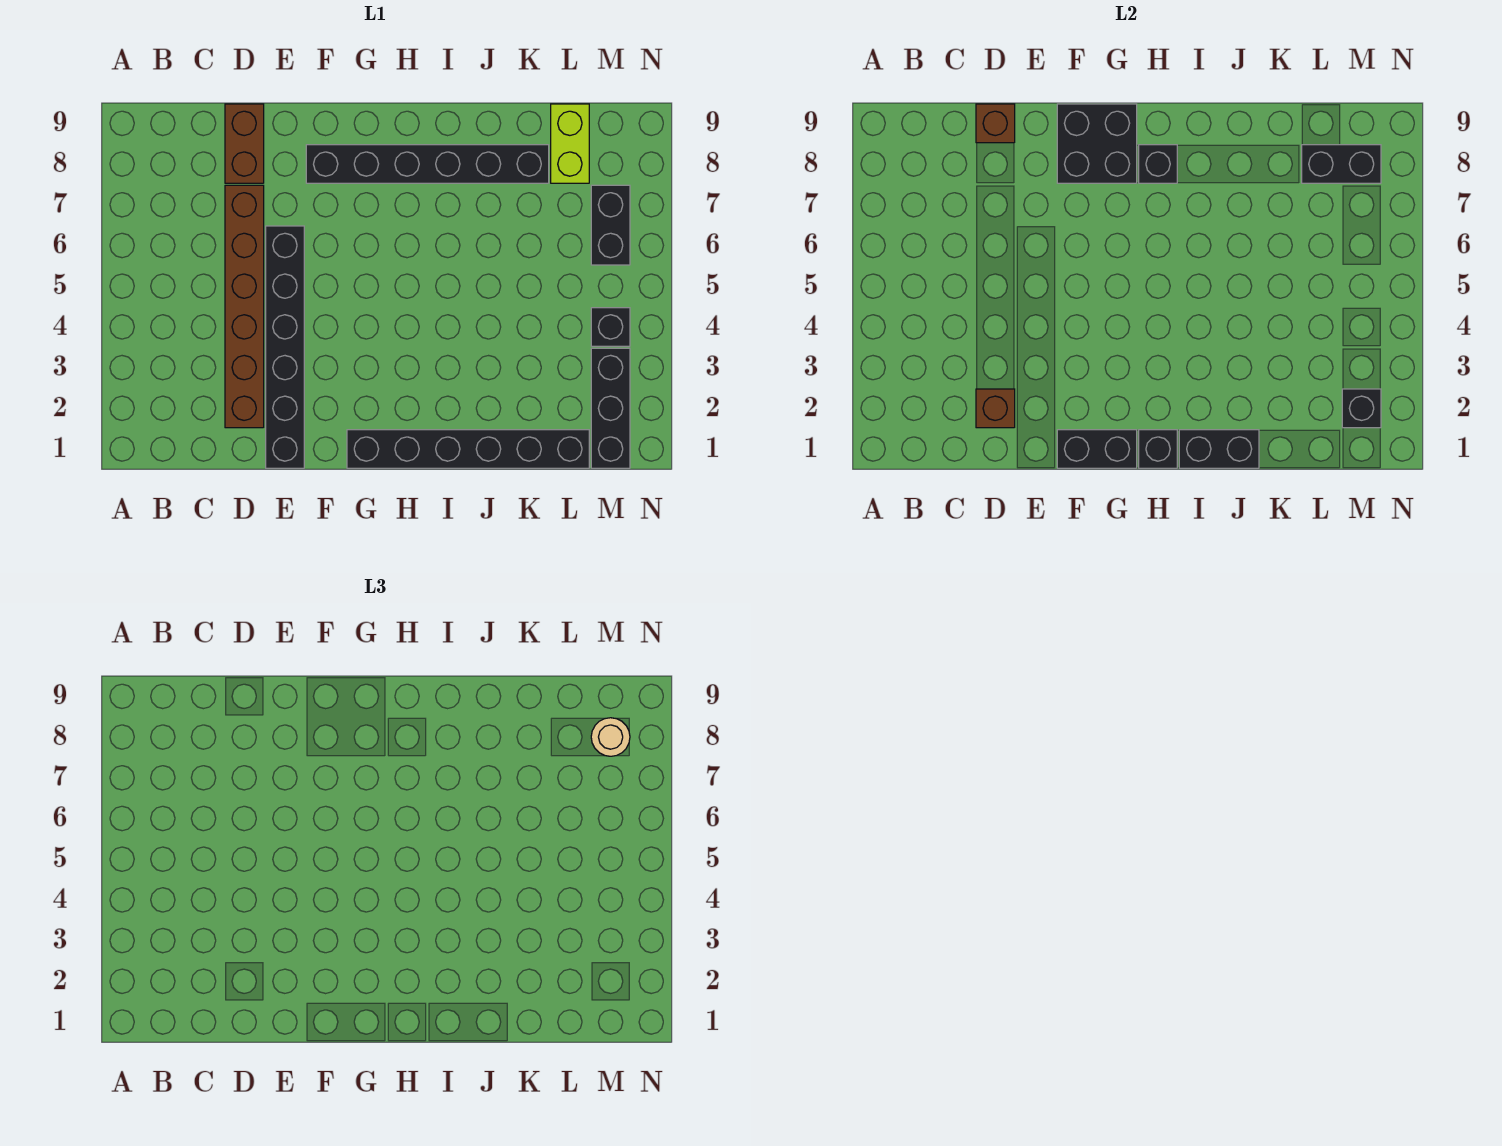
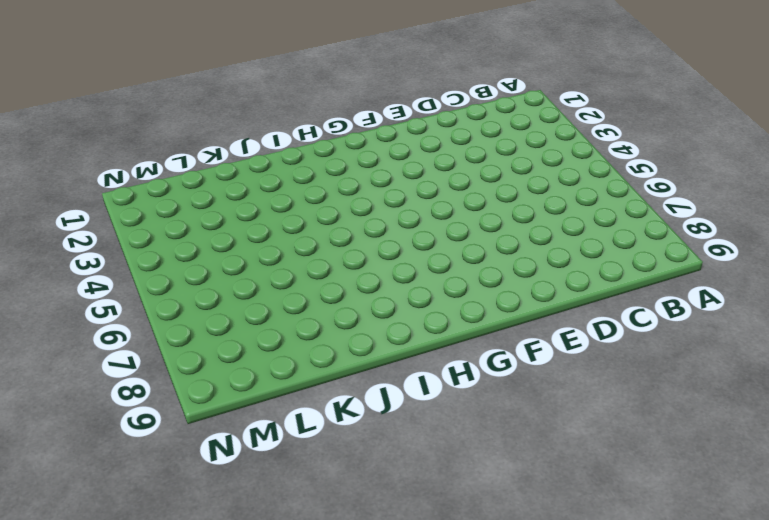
none -> brown brick D2:D7 level 1
none -> brown brick D8:D9 level 1
none -> black brick E1:E6 level 1

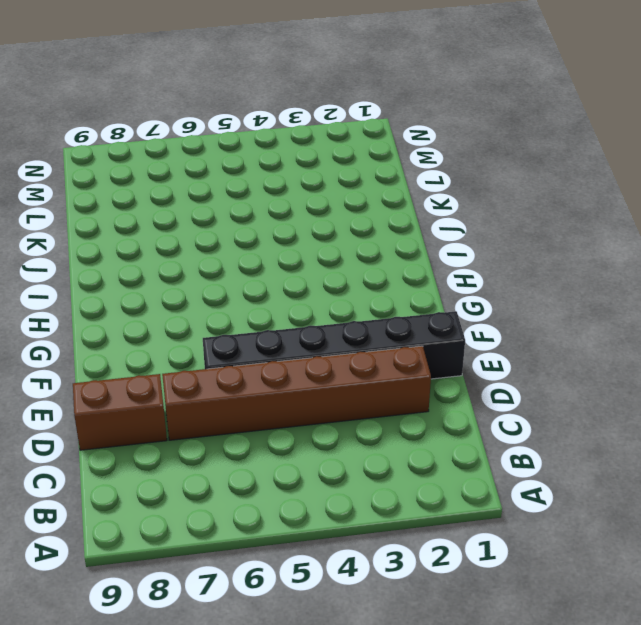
none -> black brick F8:K8 level 1
none -> black brick G1:L1 level 1
none -> lime brick L8:L9 level 1

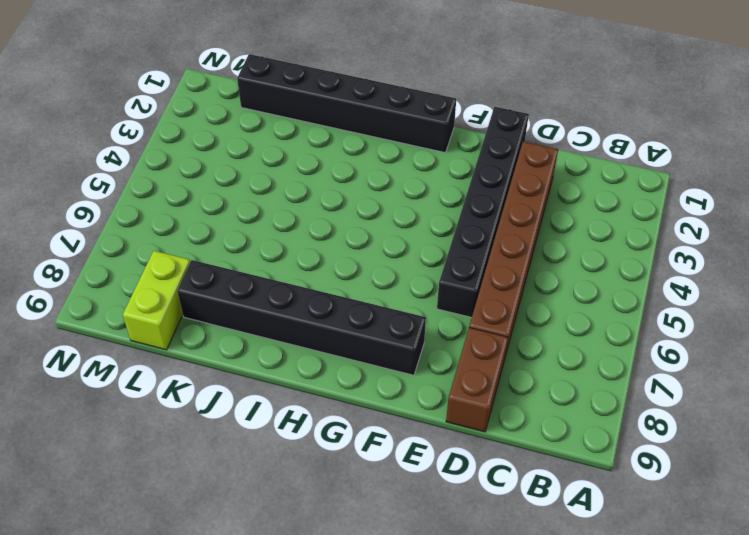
none -> black brick M1:M3 level 1
none -> black brick M4 level 1
none -> black brick M6:M7 level 1

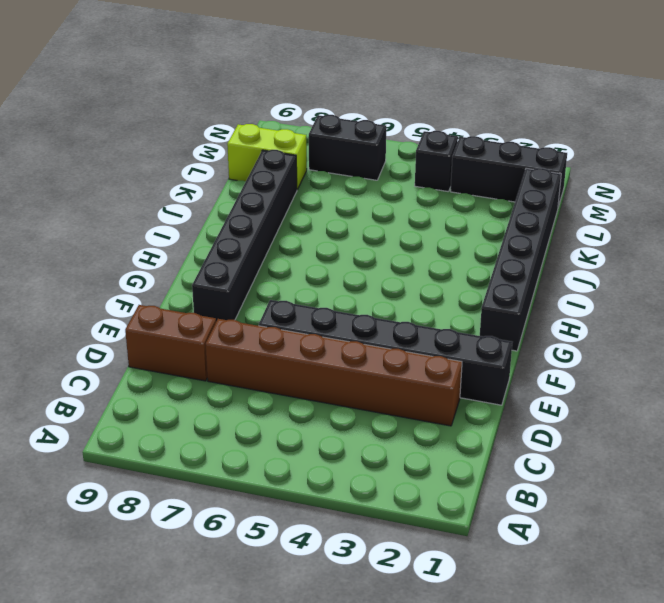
none -> brown brick D2 level 2
none -> brown brick D9 level 2
none -> black brick F1:G1 level 2

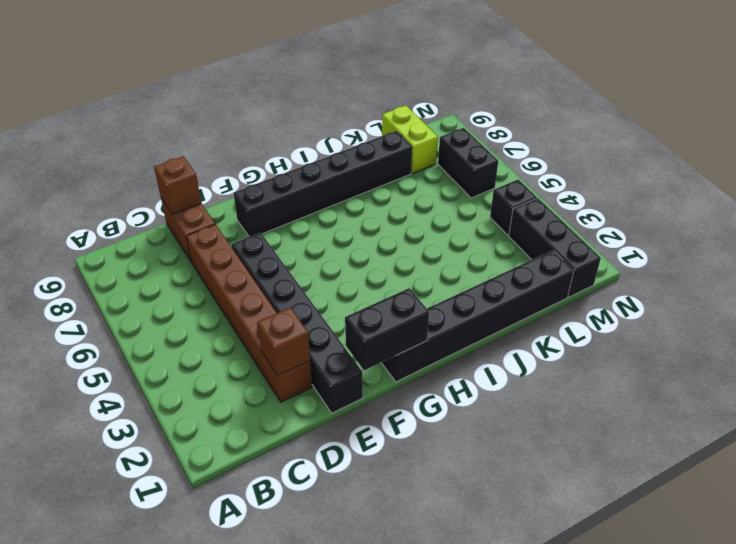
none -> black brick F8:G9 level 2
none -> black brick H1 level 2
none -> black brick H8 level 2

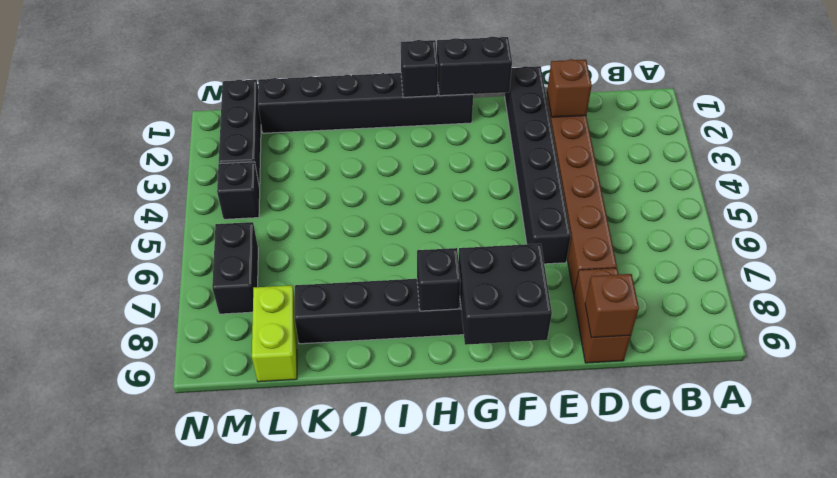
none -> black brick I1:J1 level 2
none -> black brick L8:M8 level 2
none -> black brick M2 level 2

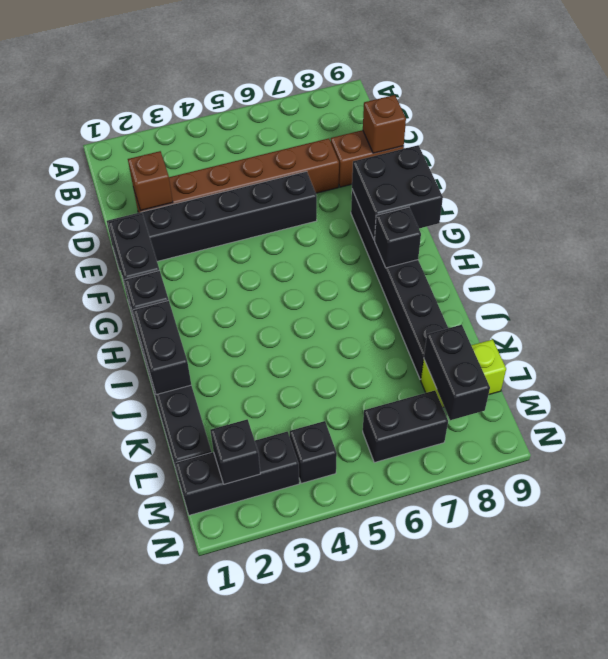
none -> tan round brick M8 level 3

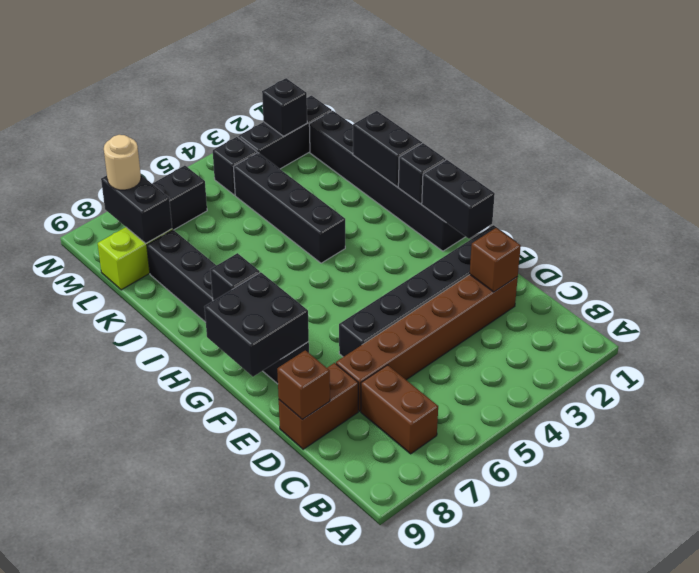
brown brick B7:C7 level 1 -> none
black brick I4:L4 level 1 -> none

